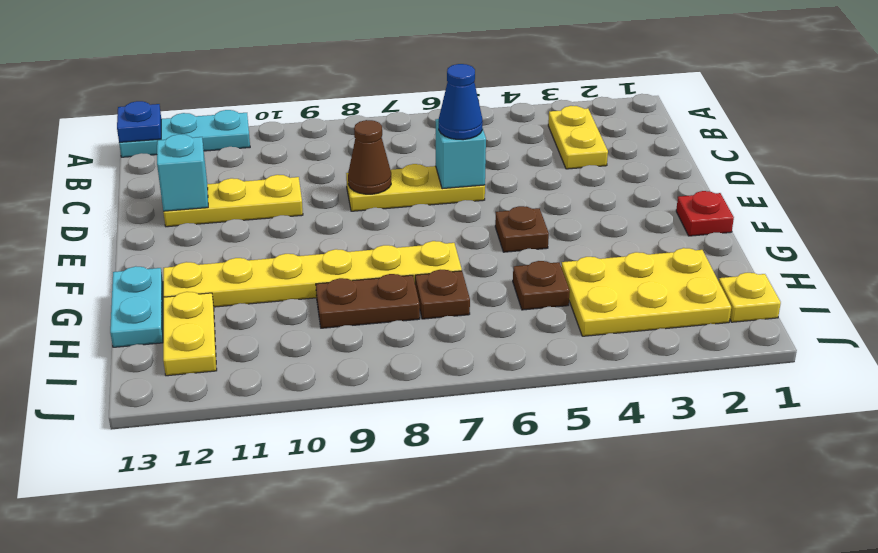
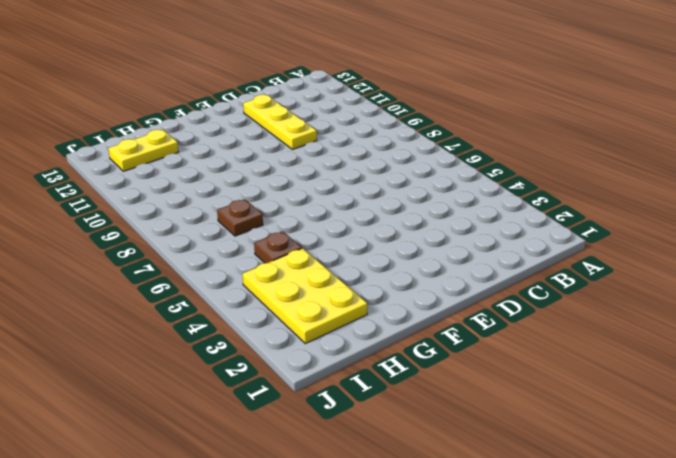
none -> cyan plate A11:A13 level 1
none -> yellow plate B3:C3 level 1
none -> yellow plate D6:D8 level 1

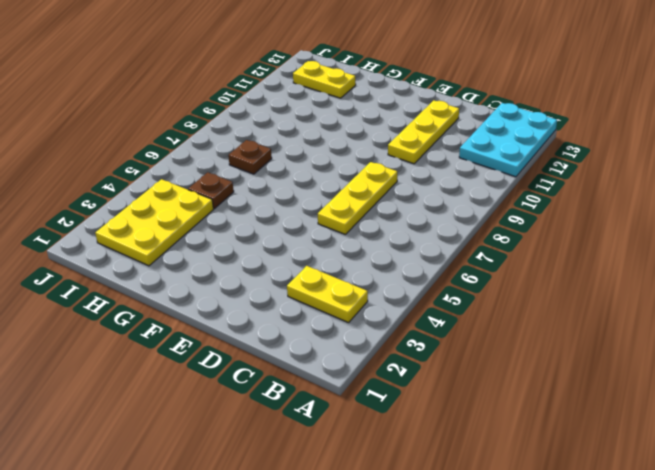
cyan plate A11:B13 level 1 -> cyan plate A11:A13 level 1
none -> red plate F1 level 1
none -> brown plate F5 level 1
none -> yellow plate G7:G12 level 1

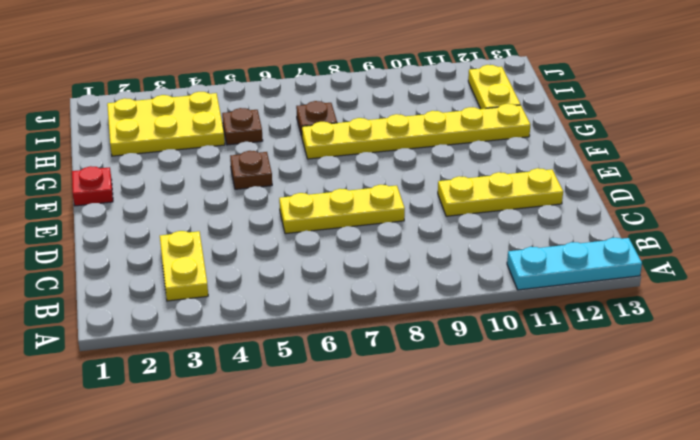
none -> cyan plate G13:H13 level 1
none -> brown plate H8:H9 level 1
none -> yellow plate I1 level 1

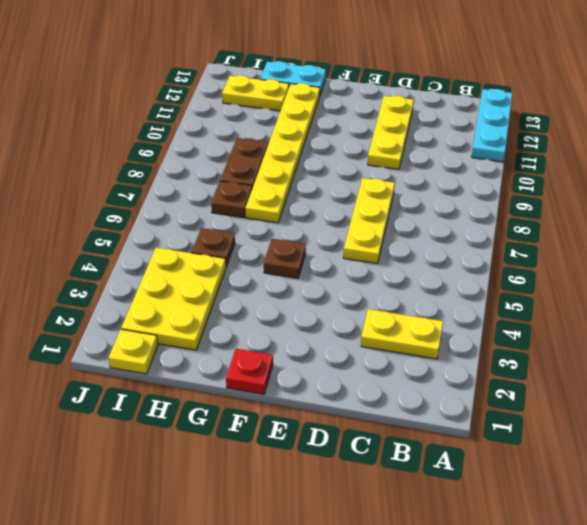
none -> blue plate A13 level 2
none -> cyan brick D6 level 2
none -> brown cone D8 level 2

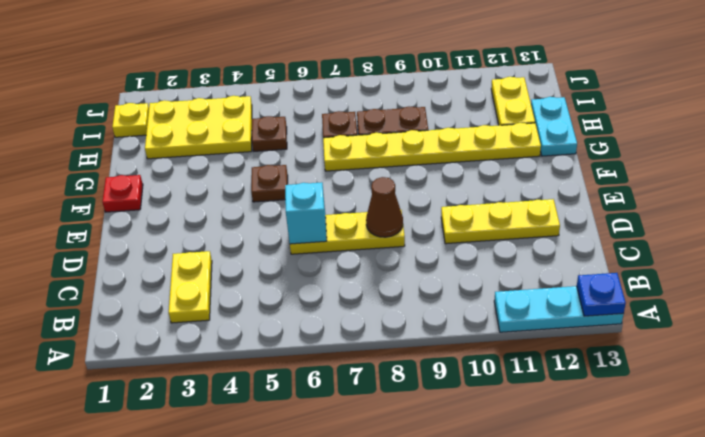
none -> cyan brick D12 level 2
none -> blue cone D6 level 3

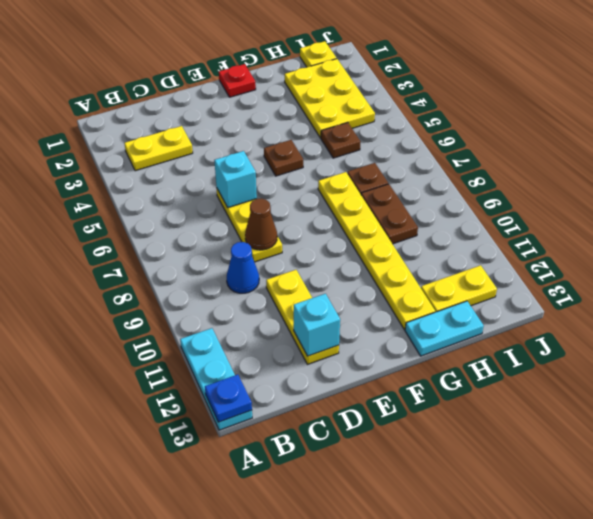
blue cone C9 level 1 -> blue cone D6 level 3

